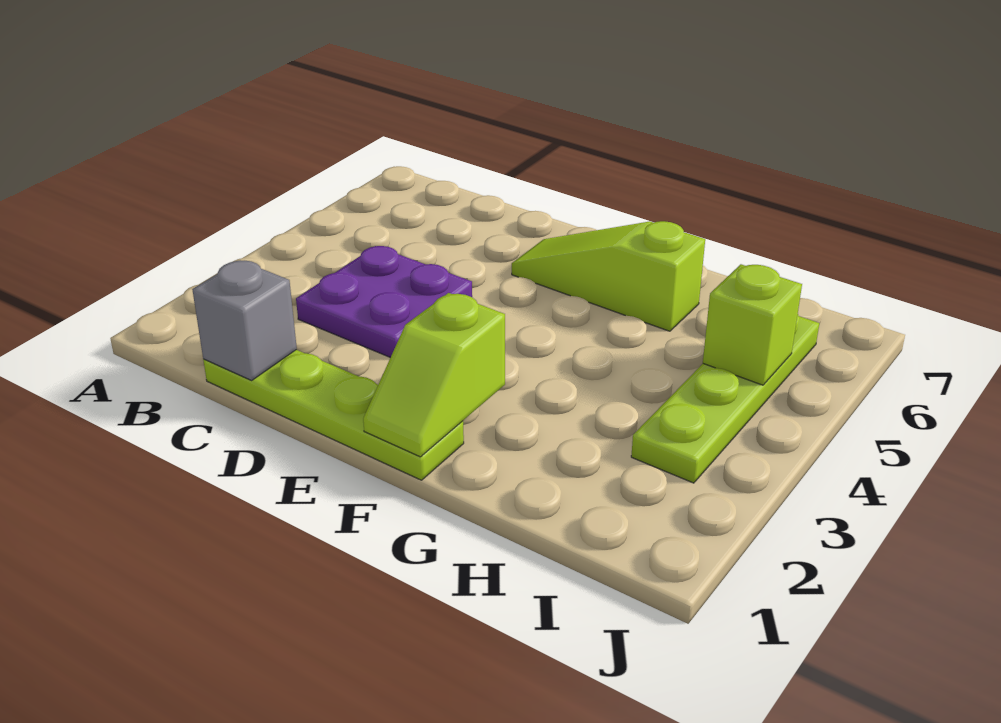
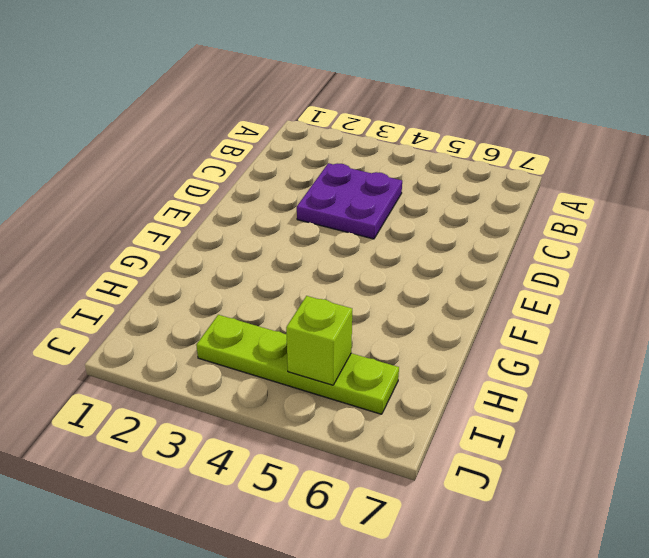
none -> lime plate C1:F1 level 1
none -> lime slope E6:G6 level 1 top G

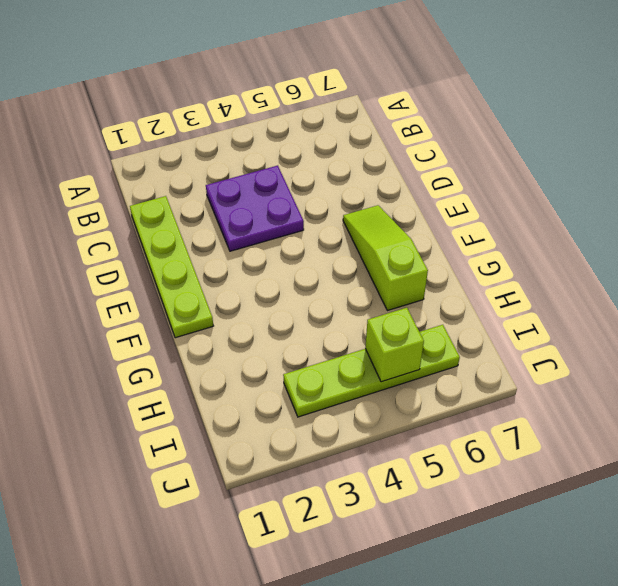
none -> grey brick C1 level 2
none -> lime slope F1:F2 level 2 top 2

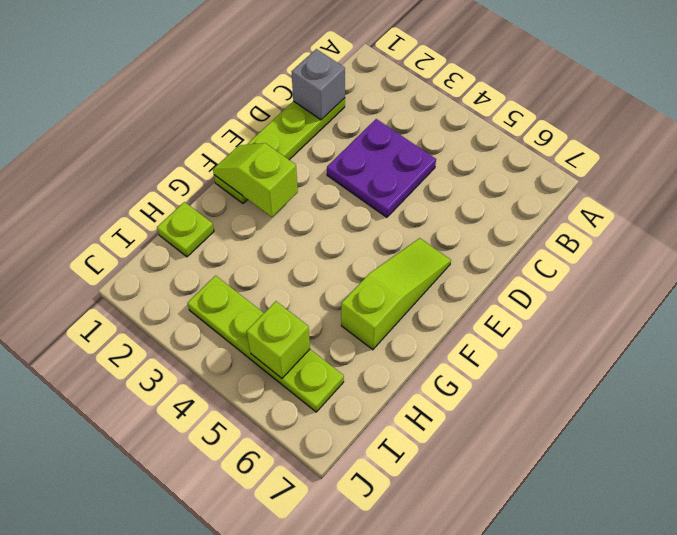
lime plate H1 level 1 -> none

